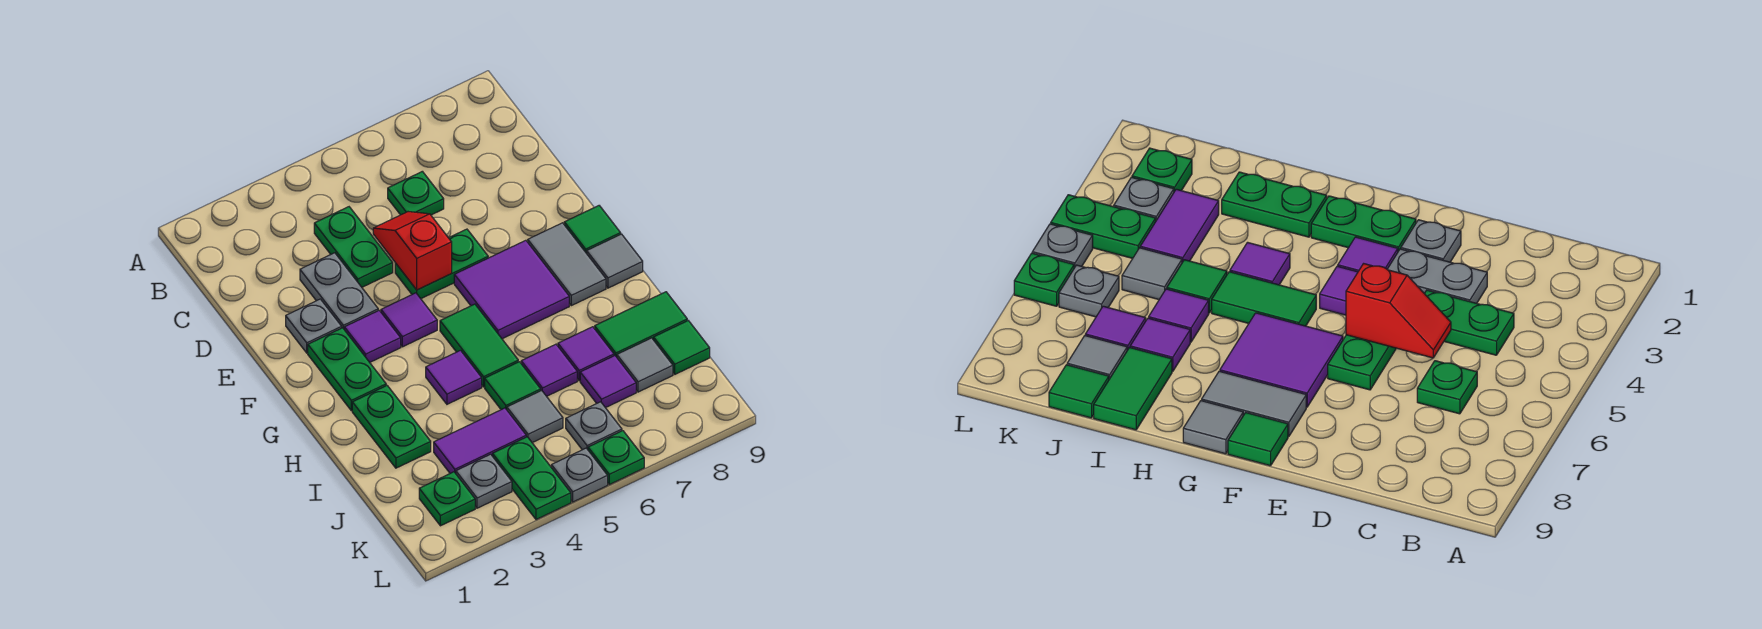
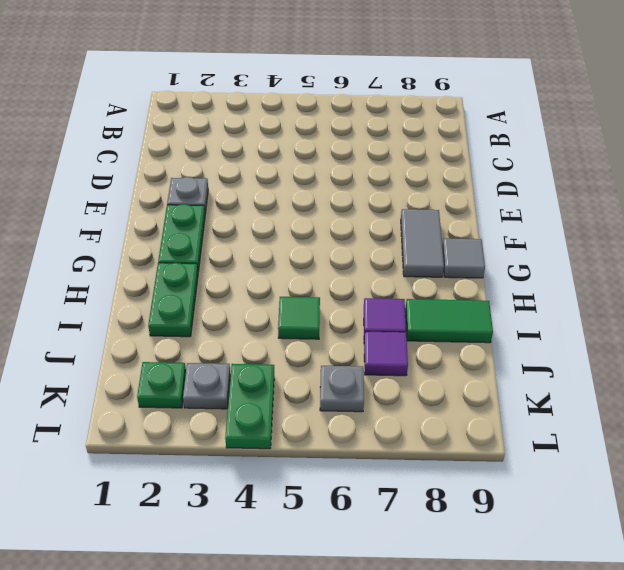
none -> green plate C4:D4 level 1
none -> green plate C6 level 1
none -> grey plate D3:E3 level 1
none -> green plate E5:E6 level 1

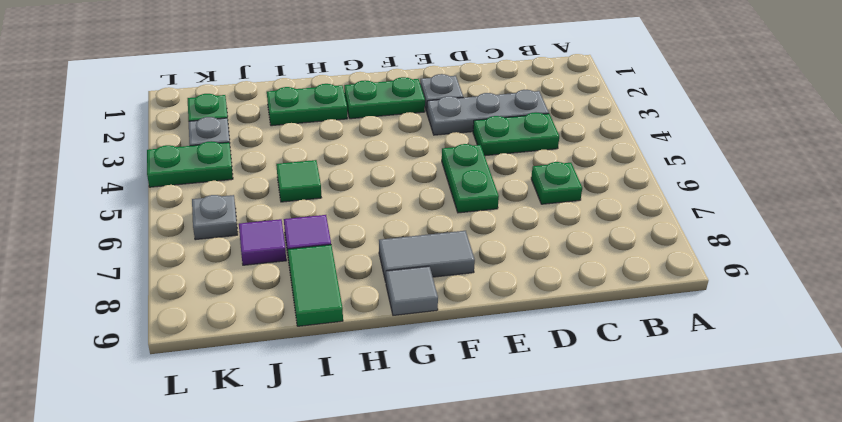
grey plate C3:E3 level 1 -> grey plate D3:E3 level 1
none -> purple tile F3 level 1
none -> purple tile F4 level 1
none -> purple tile F6:G7 level 1
none -> green tile F9 level 1

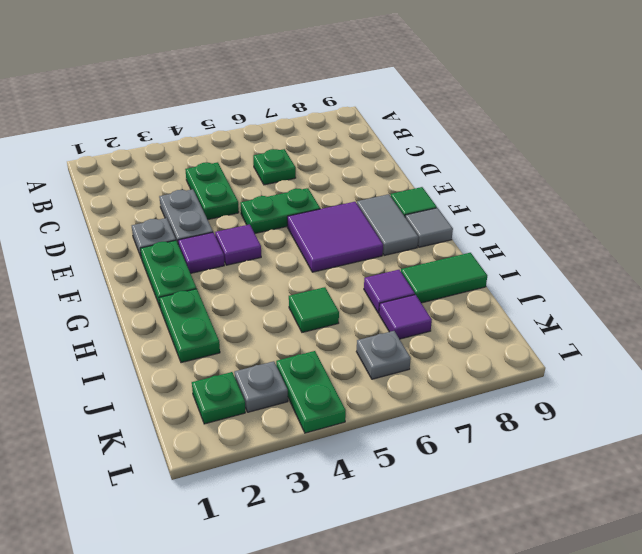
none -> green tile G5:H5 level 1
none -> purple tile H4 level 1
none -> purple tile I6 level 1
none -> purple tile J3:J4 level 1

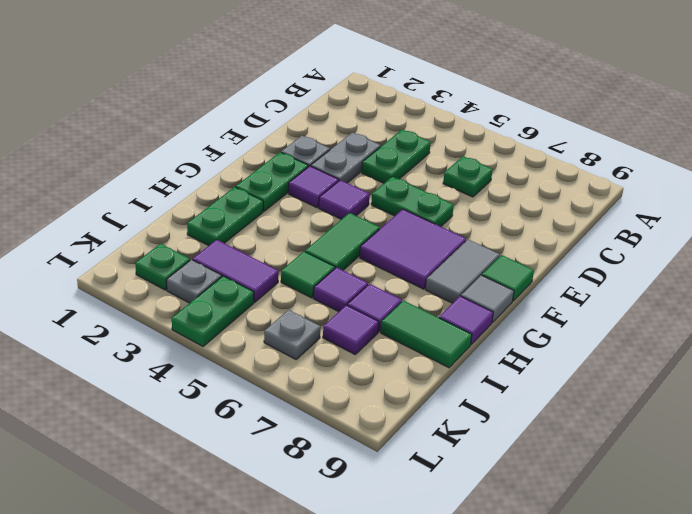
purple tile H9 level 1 -> purple tile H4 level 1
none -> grey tile J5 level 1
none -> grey tile J8 level 1
none -> green tile J9 level 1
none -> grey plate L5 level 1

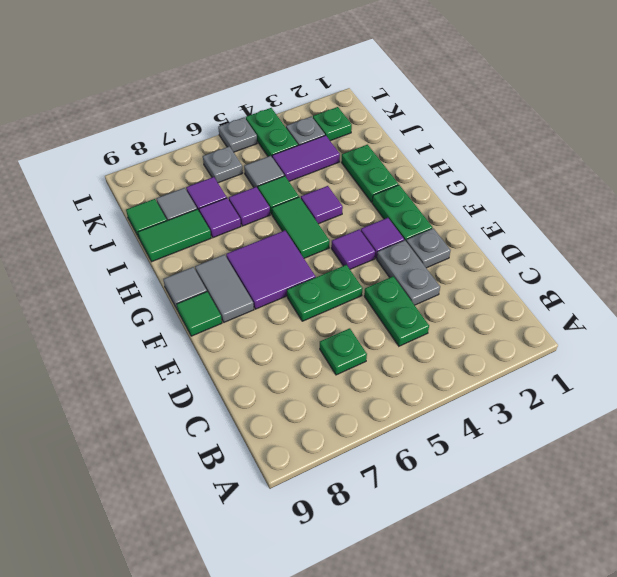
none -> green plate L6 level 1
none -> red slope D5:E5 level 2 top E

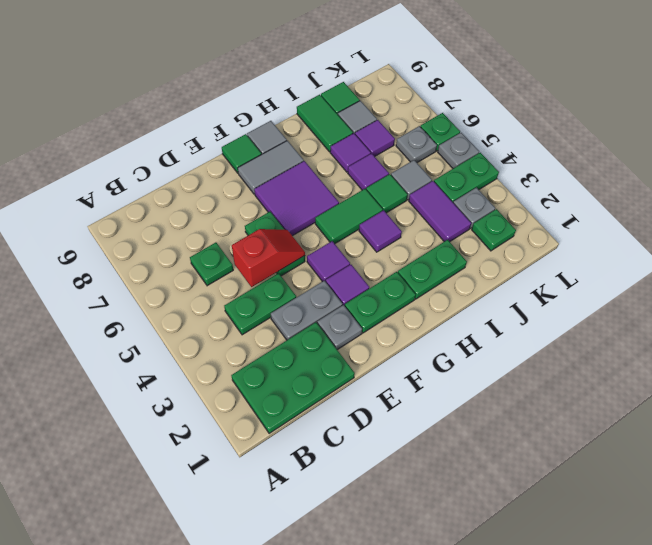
green plate B1:D2 level 1 -> none
red slope D5:E5 level 2 top D -> red slope D5:E5 level 2 top E

